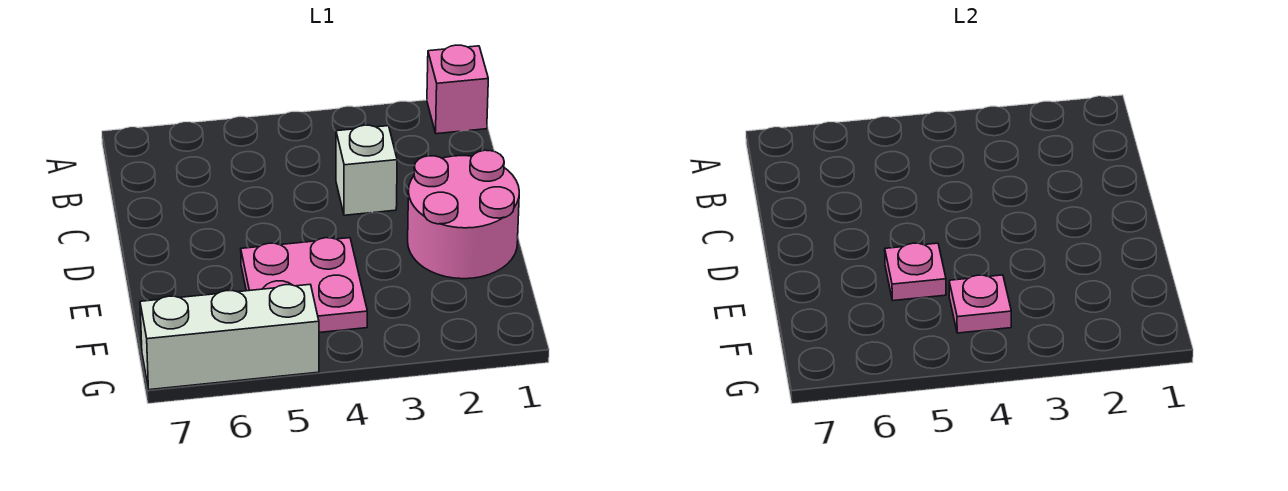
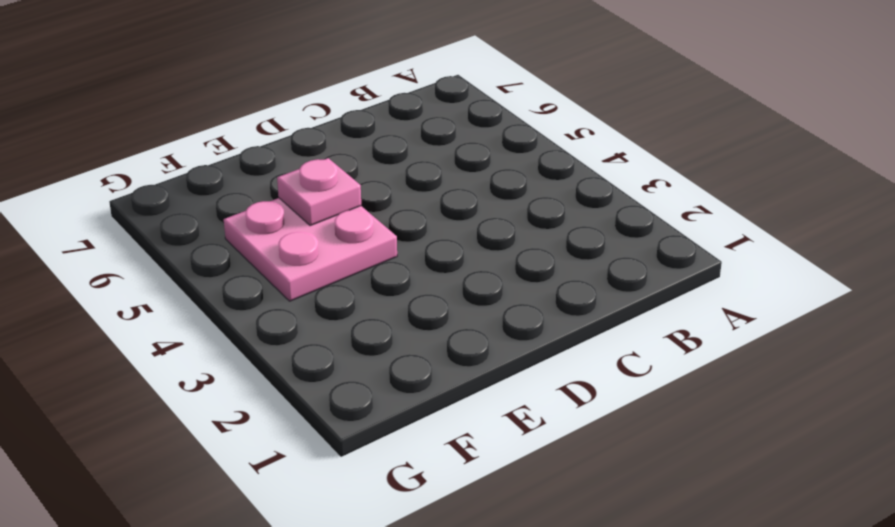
none -> pink brick A1 level 1
none -> white brick C3 level 1

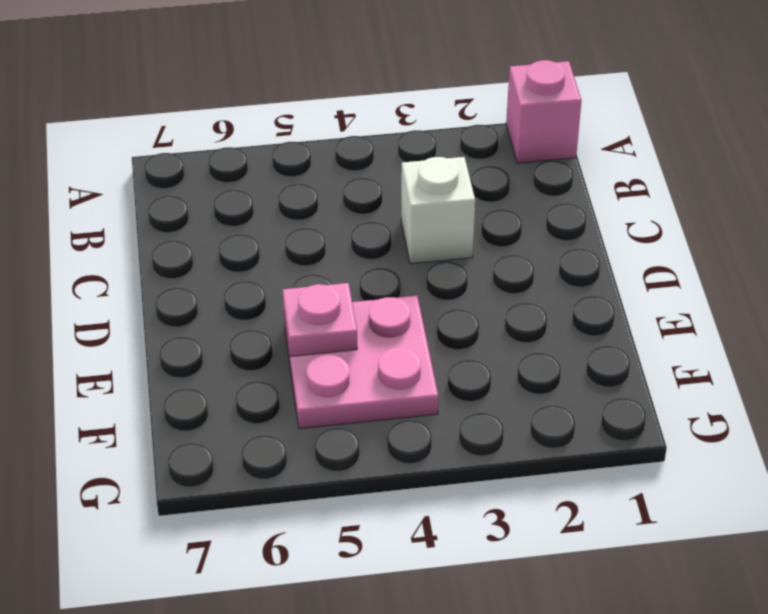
none -> pink round brick D1:E2 level 1
none -> white brick G5:G7 level 1

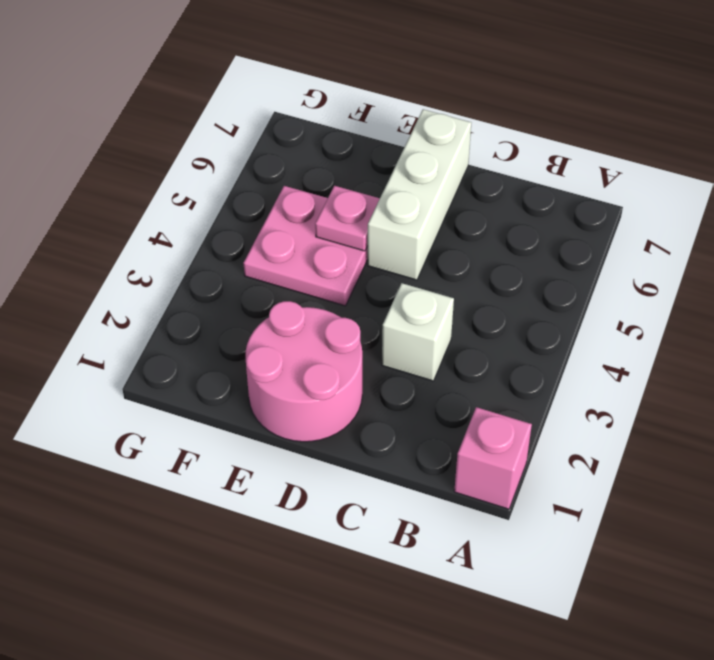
white brick D5:D7 level 1 -> white brick G5:G7 level 1
none -> pink plate F4 level 2

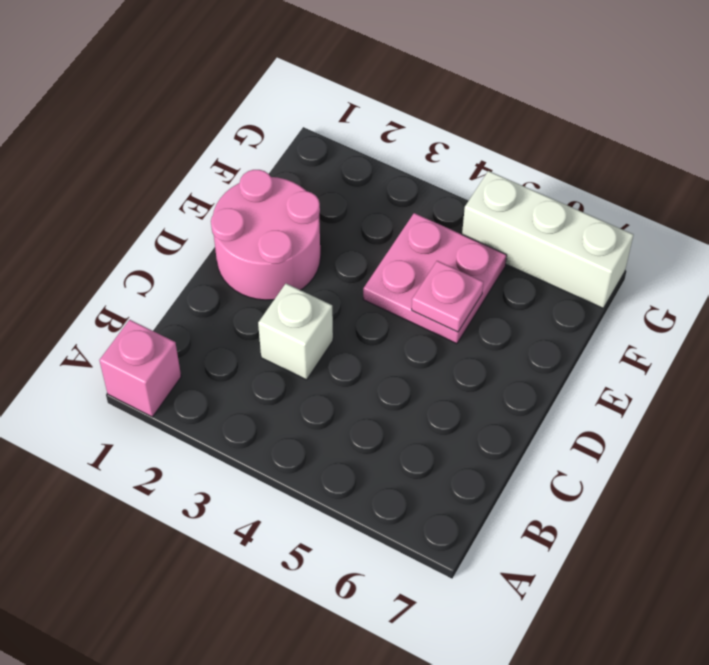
none -> pink plate F4 level 2

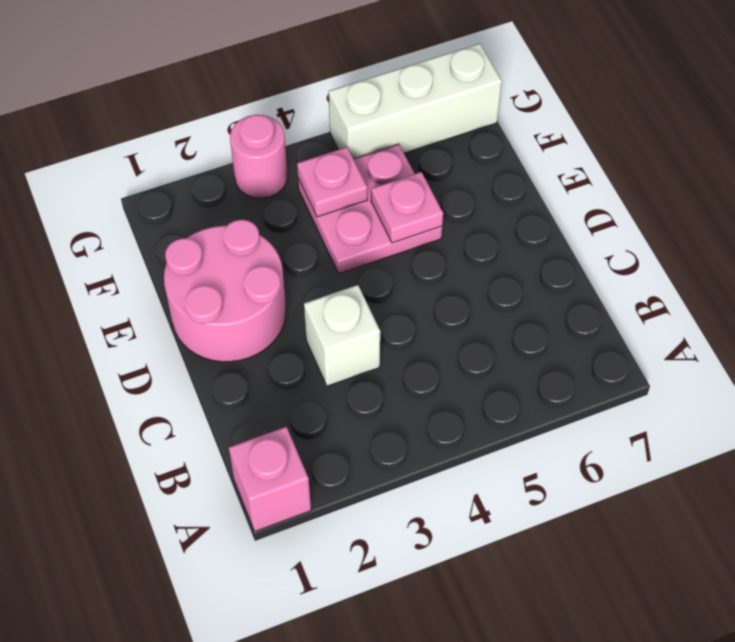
pink round brick G3 level 1 -> none

